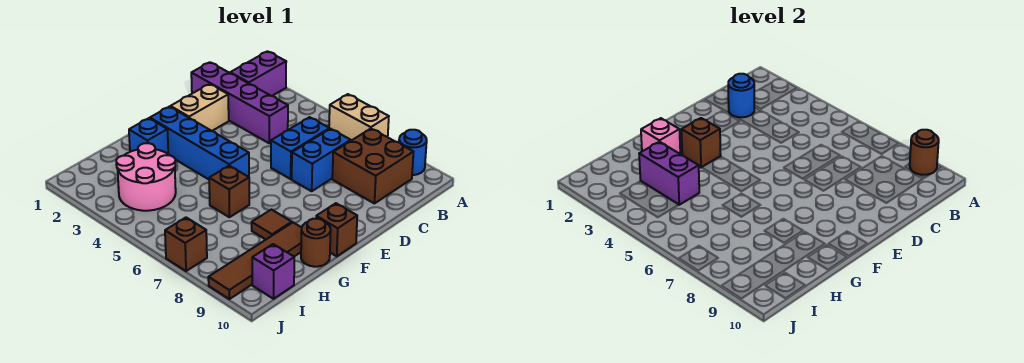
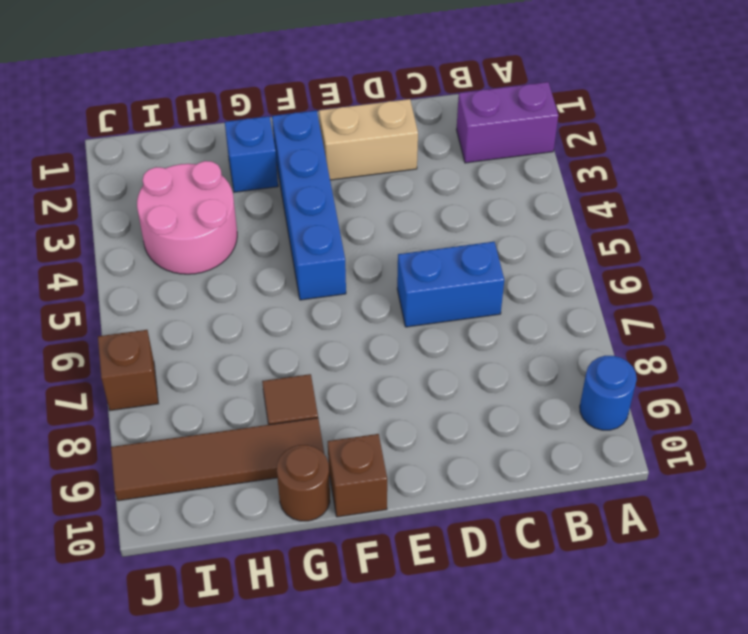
none -> tan brick A6:A7 level 1
none -> brown brick B8:C9 level 1
none -> purple brick C1:C4 level 1

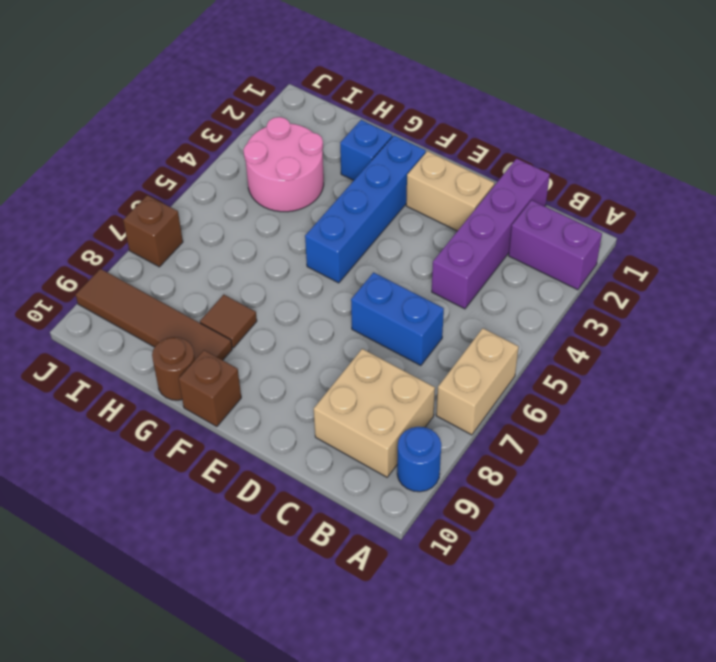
tan brick B8:C9 level 1 -> brown brick B8:C9 level 1
none -> blue brick C7:D7 level 1
none -> brown brick G6 level 1
none -> purple brick I10 level 1

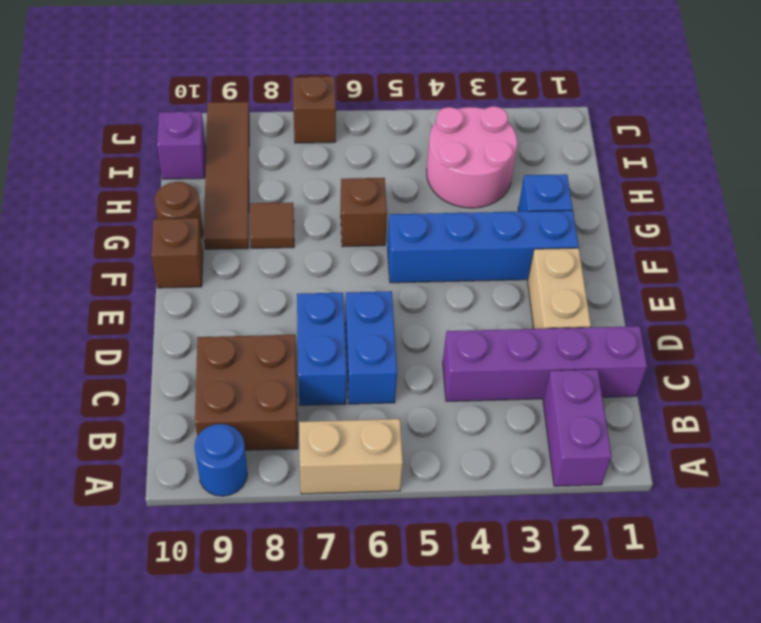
none -> brown round brick A9 level 2
none -> blue round brick C2 level 2
none -> brown brick F3 level 2

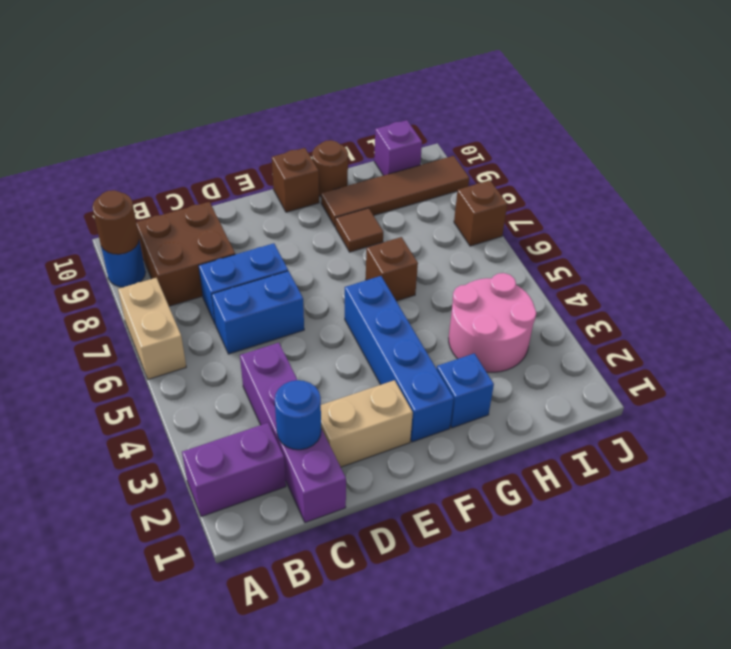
none -> brown brick F3 level 2
none -> pink brick G2 level 2
none -> purple brick H3:H4 level 2

